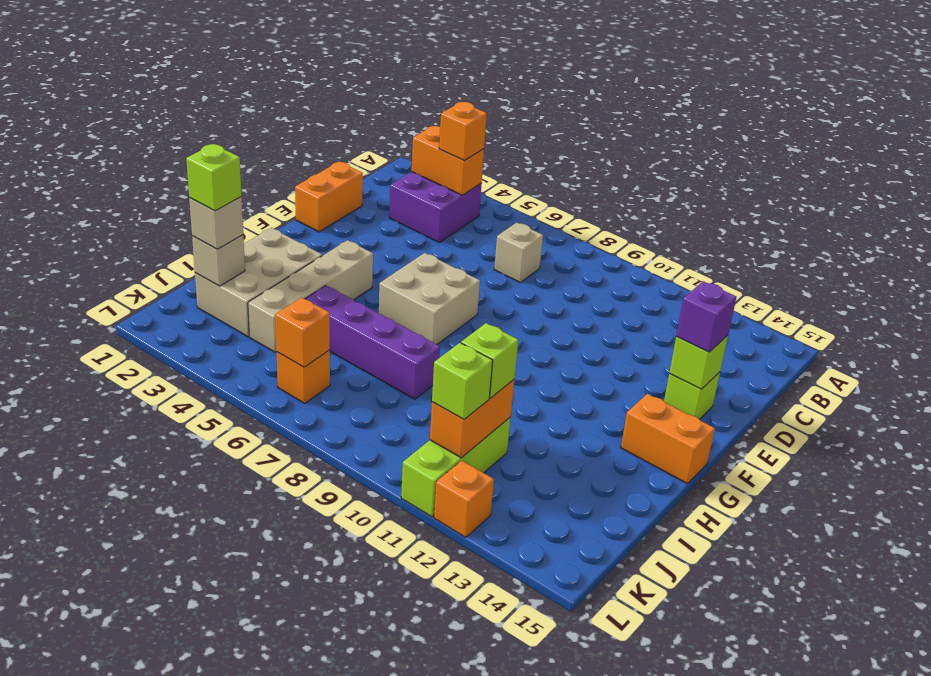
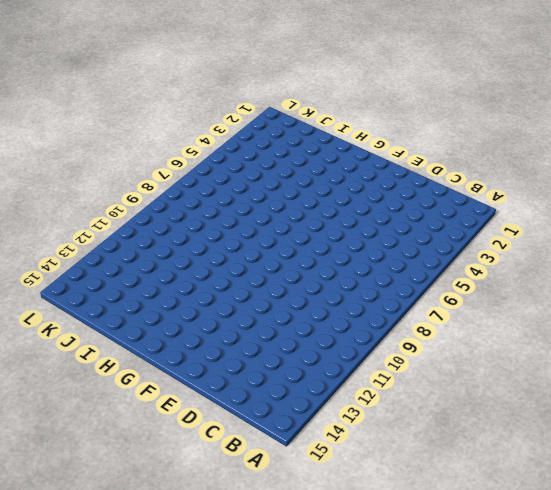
none -> purple brick B3:C4 level 1
none -> tan brick C7 level 1
none -> orange brick D1:E1 level 1

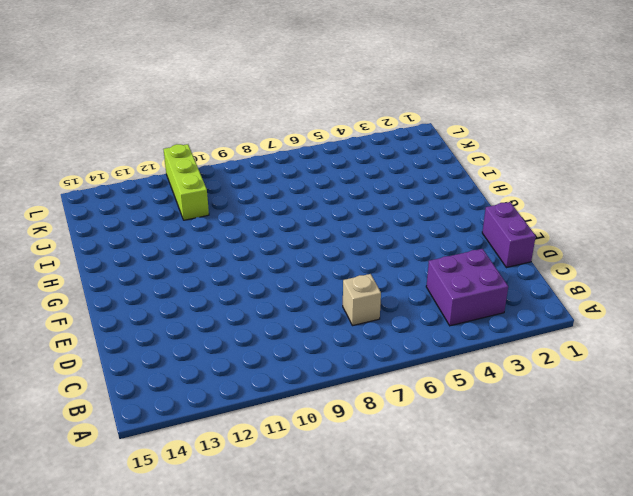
purple brick D1:E1 level 1 -> orange brick D1:E1 level 1
none -> lime brick E14 level 1
none -> tan brick F6:G7 level 1
none -> tan brick G4:J4 level 1

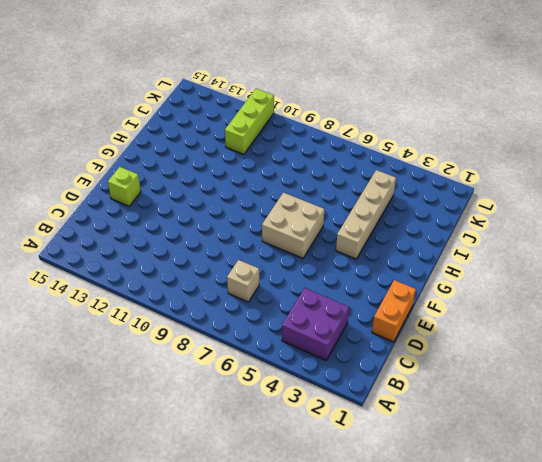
none -> orange brick G14:G15 level 1
none -> tan brick H2:J3 level 1
none -> purple brick I5:I8 level 1

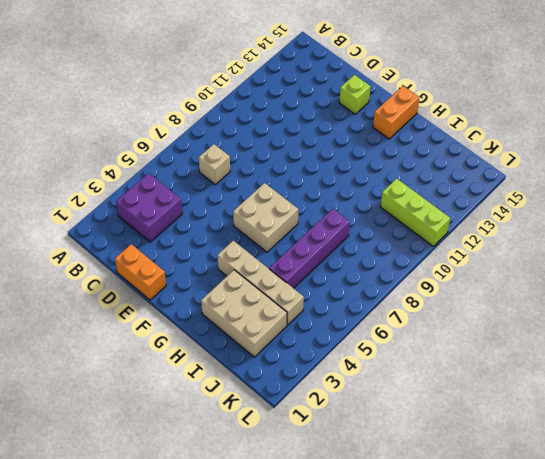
none -> orange brick K6 level 1
none -> orange brick L12 level 1
none -> orange brick B3:B4 level 2

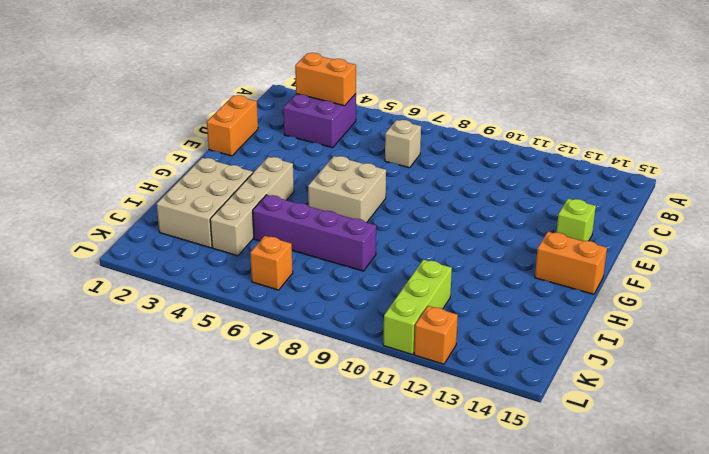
none -> lime brick E14 level 2
none -> tan brick J2 level 2
none -> orange brick J11:K11 level 2

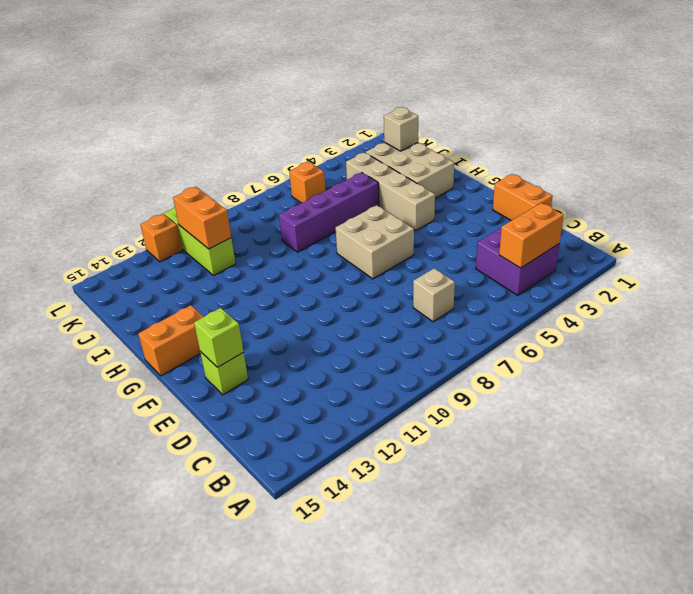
none -> orange brick K6 level 2
none -> orange brick B4 level 3
none -> purple brick E14 level 3

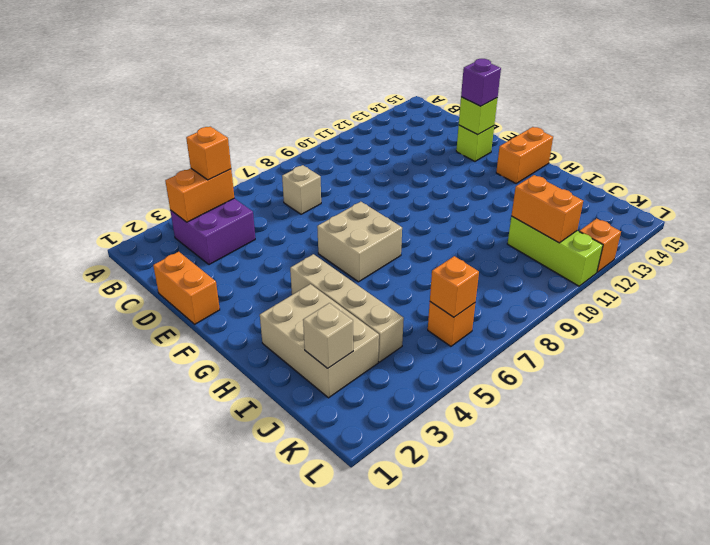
none -> purple brick I5:I8 level 1
none -> tan brick J2 level 3
none -> lime brick J11 level 3

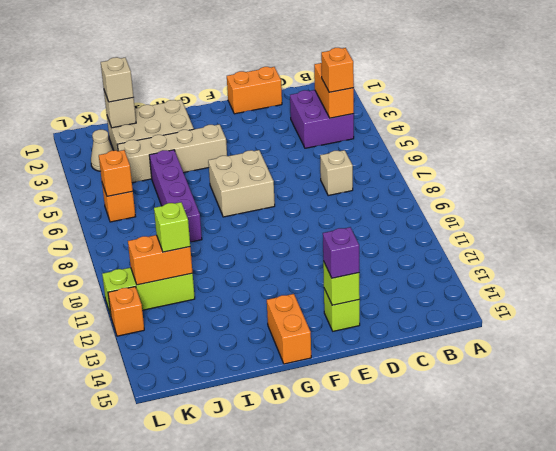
tan cone K3 level 1 -> none
none -> lime brick K11 level 3
none -> lime brick J2 level 4

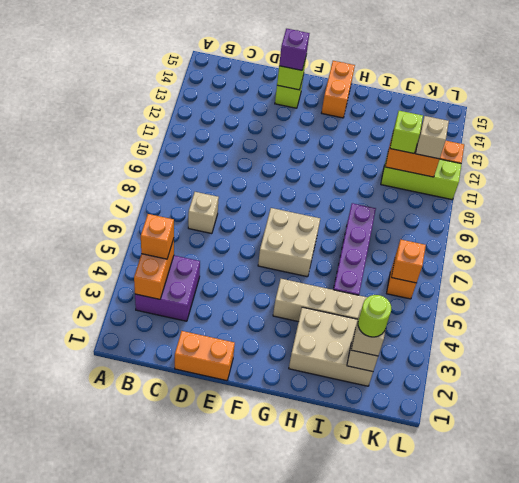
lime round brick J2 level 4 -> lime brick J2 level 4
tan brick K11 level 3 -> lime brick K11 level 3

